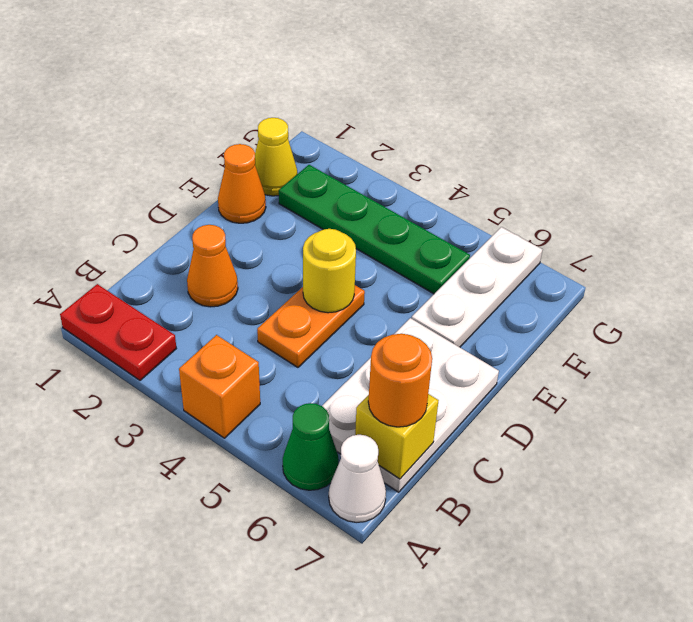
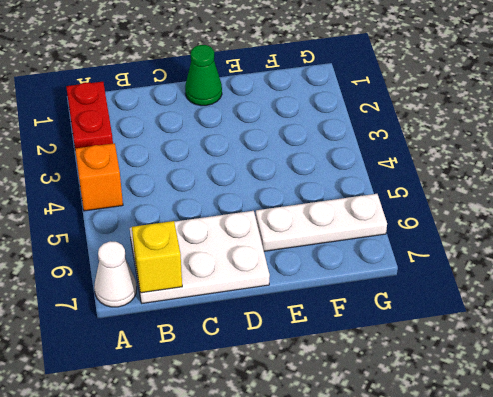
green cone D1 level 1 -> green cone A6 level 1
none -> orange cone C2 level 1
none -> orange plate C4:D4 level 1
none -> orange cone E1 level 1

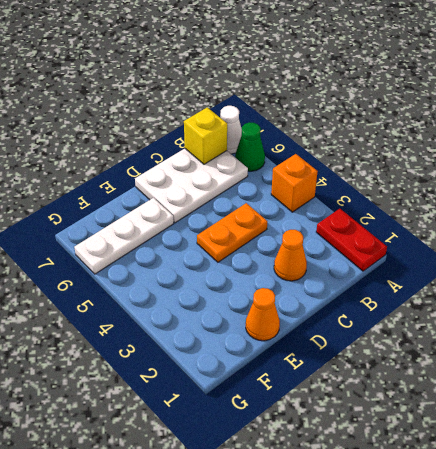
none -> yellow cone F1 level 1
none -> green plate F2:F5 level 1
none -> yellow round brick D4 level 2

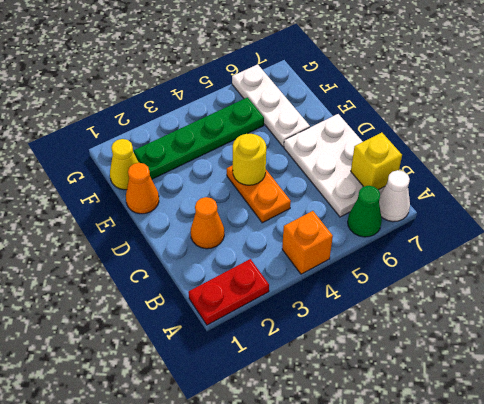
none -> orange round brick B7 level 3

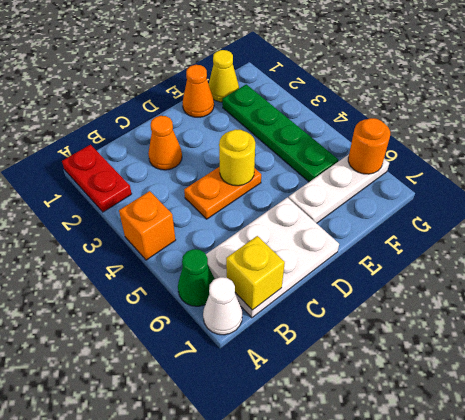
orange round brick G6 level 2 -> orange round brick B7 level 3

